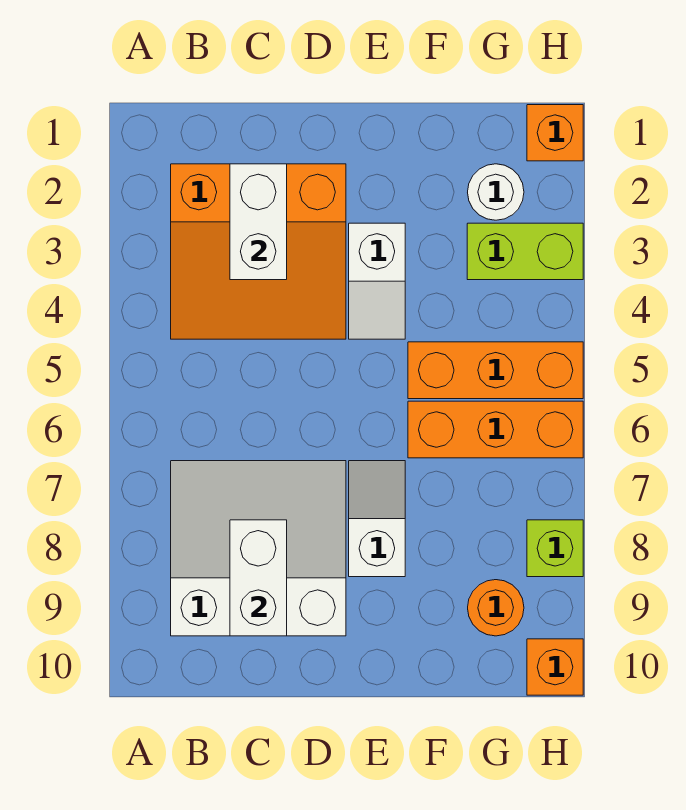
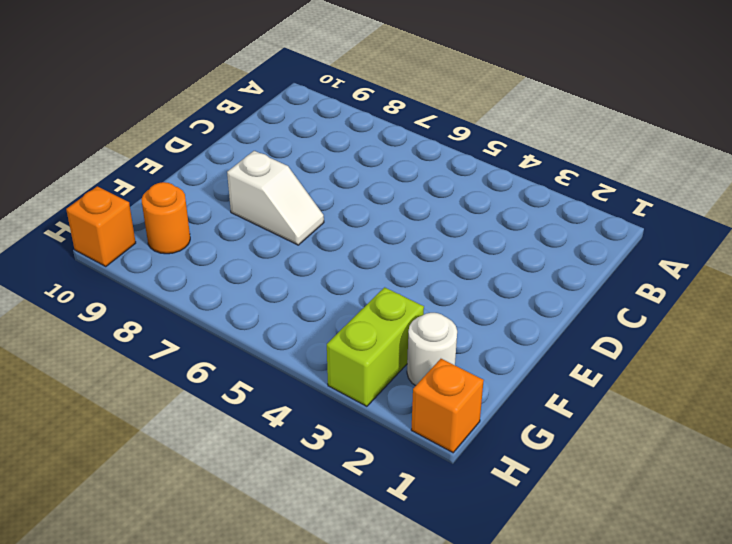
none -> orange slope B2:D4 level 1 top 2
none -> white slope B7:D9 level 1 top 9
none -> white slope E3:E4 level 1 top 3

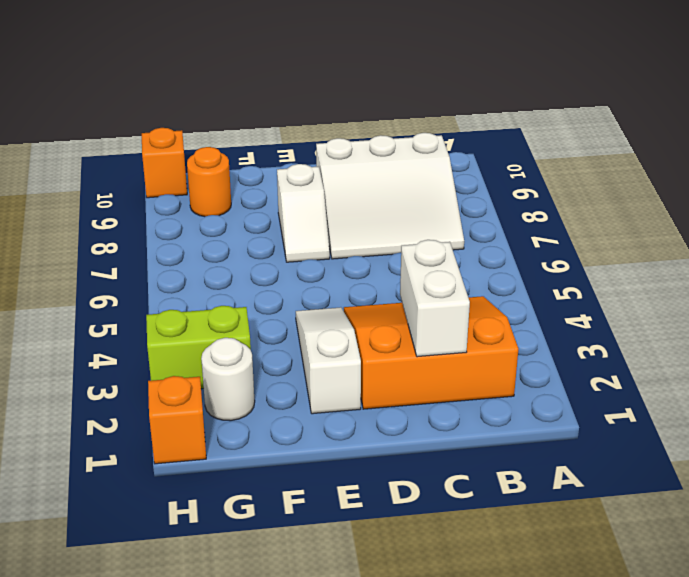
white slope E2:E4 level 1 top 2 -> white slope E3:E4 level 1 top 3
none -> orange brick F5:H5 level 1
none -> orange brick F6:H6 level 1
none -> lime brick H8 level 1

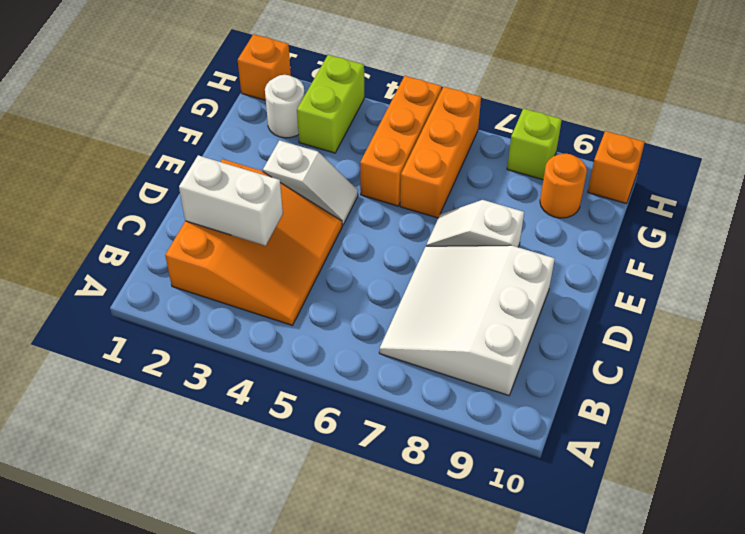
none -> white brick C8:C9 level 2

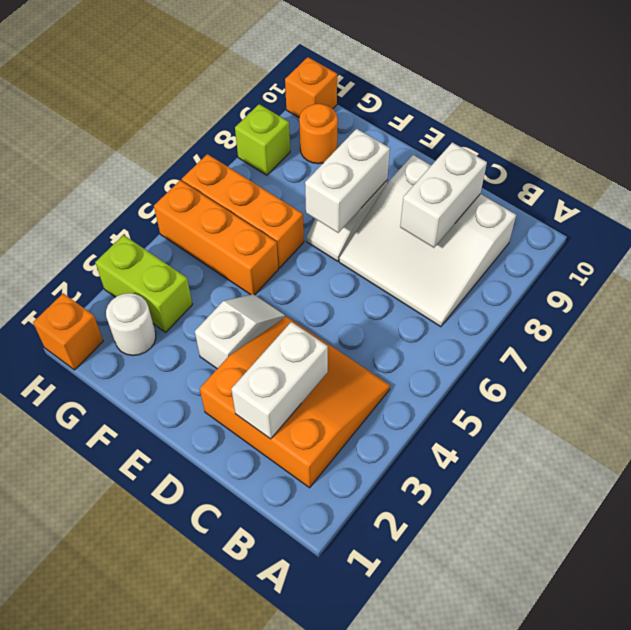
white brick E7:E8 level 2 -> none

